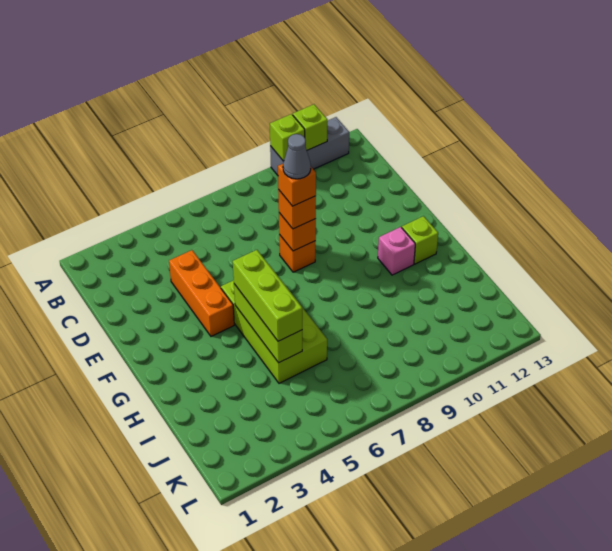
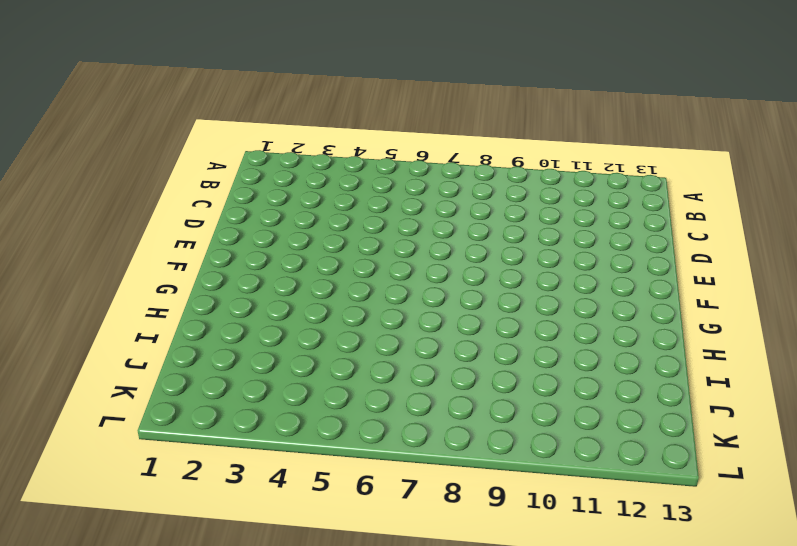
none -> grey brick A10:A12 level 1
none -> orange brick D4:F4 level 1
none -> orange brick E8 level 1

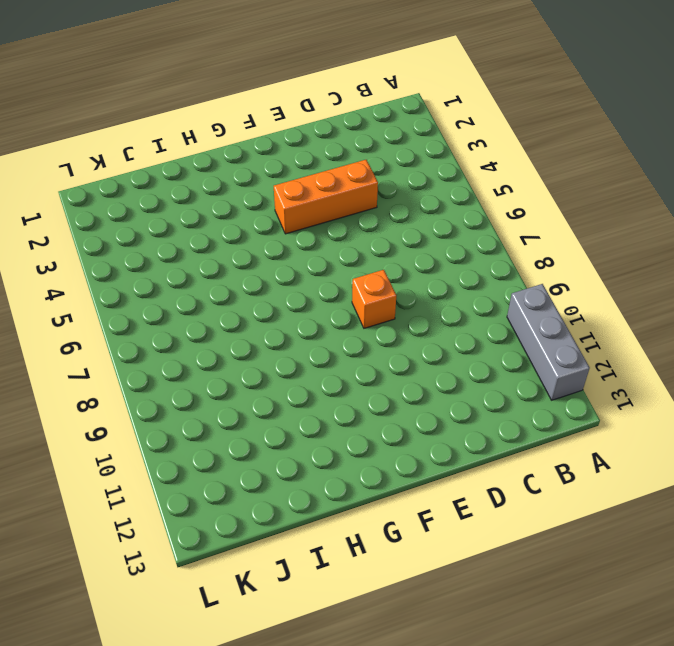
none -> lime brick F5:I6 level 1
none -> pink brick G11 level 1
none -> lime brick G12 level 1

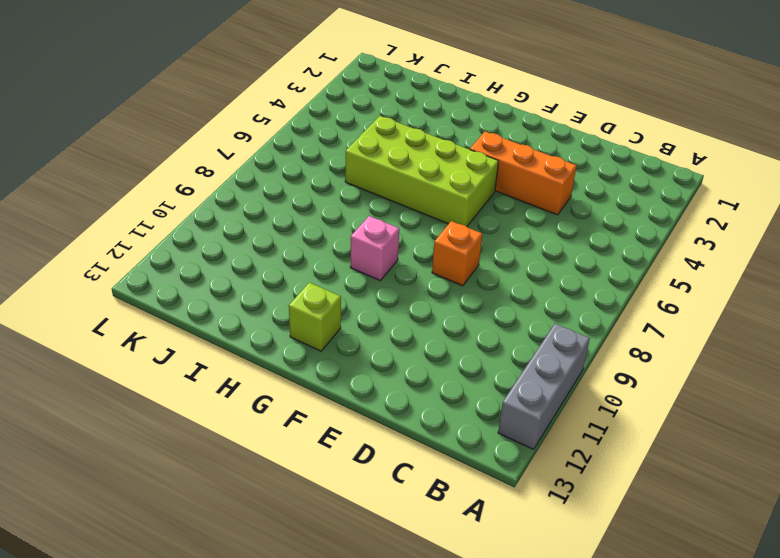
pink brick G9 level 1 -> pink brick G11 level 1
none -> lime brick A10 level 2
none -> lime brick A11 level 2
none -> orange brick E8 level 2

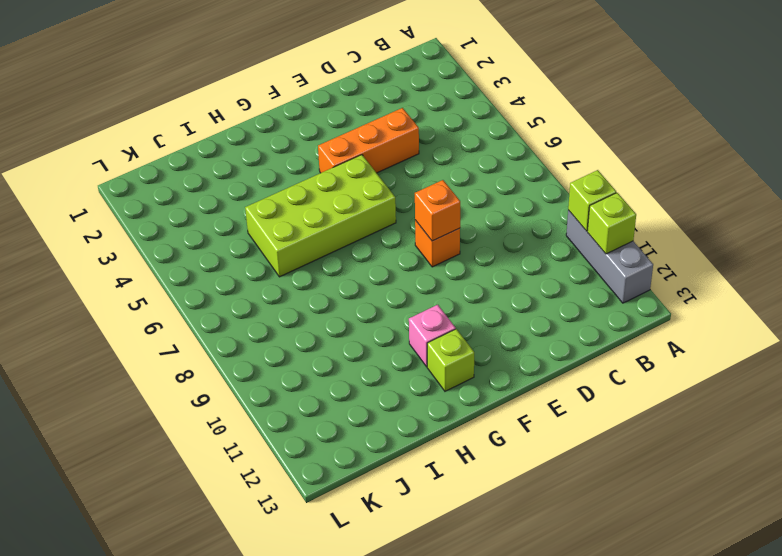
none -> lime brick G5:I5 level 2
none -> orange brick E8 level 3
none -> lime brick G5:I5 level 3

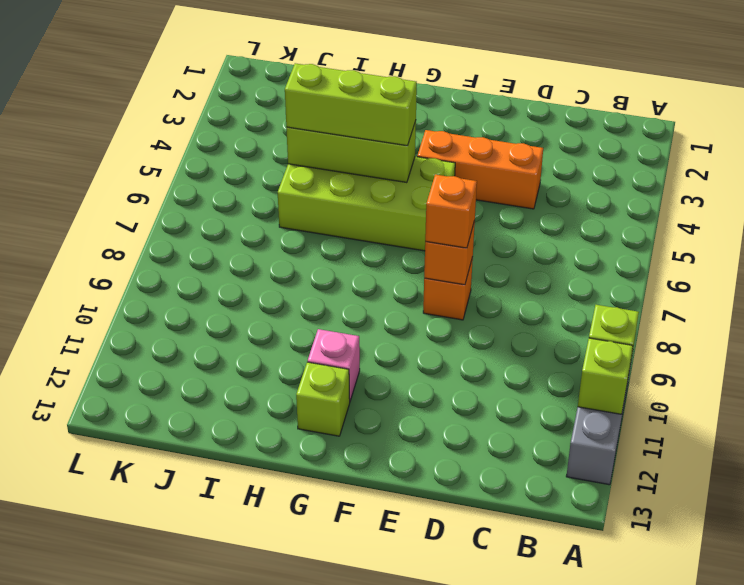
none -> orange brick E8 level 4
none -> grey cone E8 level 5

